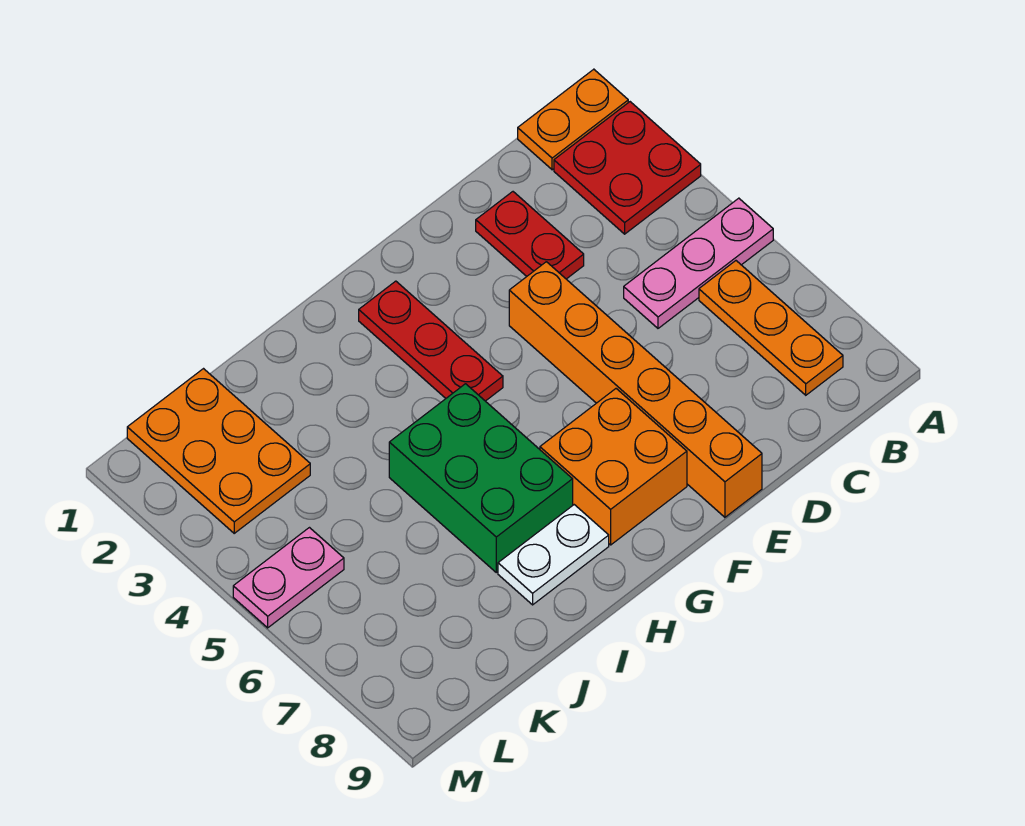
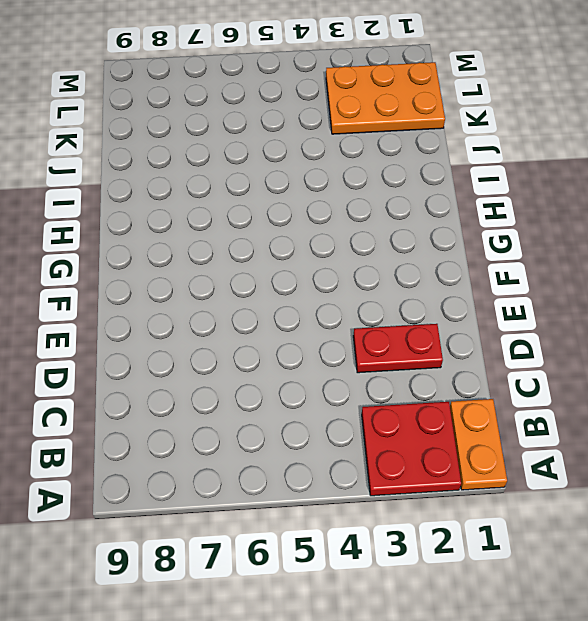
none -> pink plate A5:C5 level 1
none -> orange plate B6:B8 level 1
none -> orange brick E4:E9 level 1

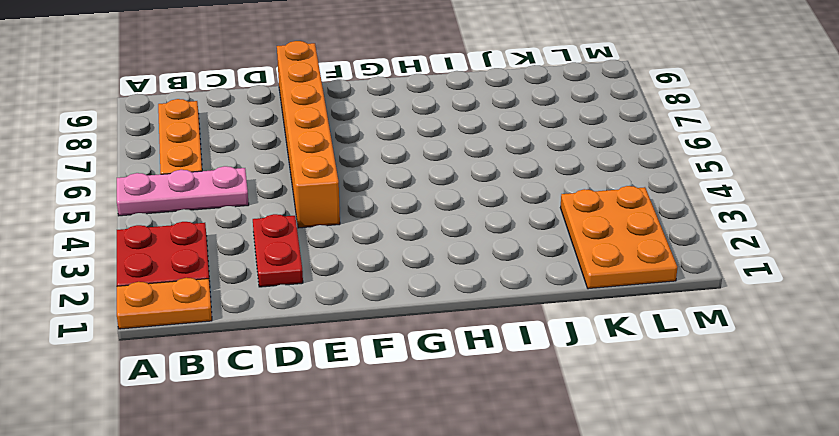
none -> orange brick F7:G8 level 1
none -> red plate G2:G4 level 1
none -> green brick H5:I7 level 1

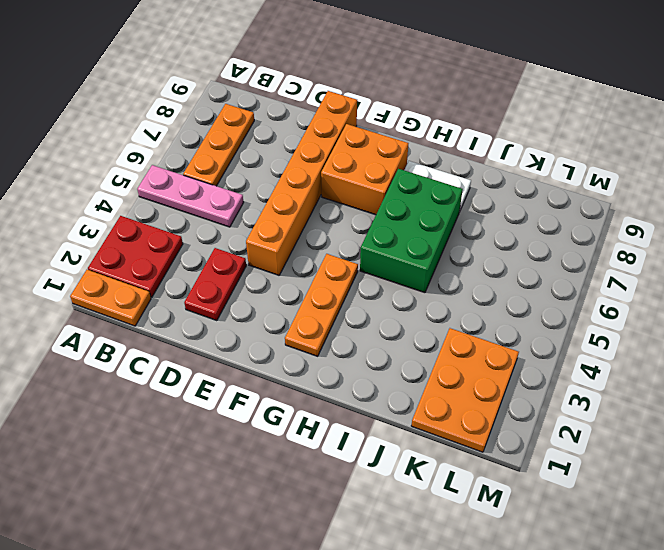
orange plate G2:G4 level 1 -> red plate G2:G4 level 1
none -> pink plate L5:M5 level 1

